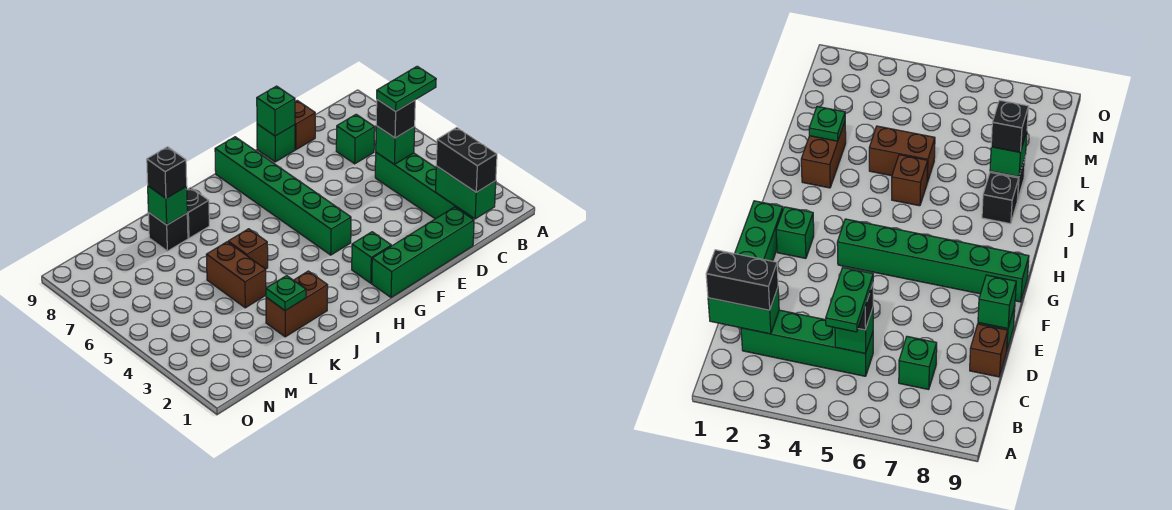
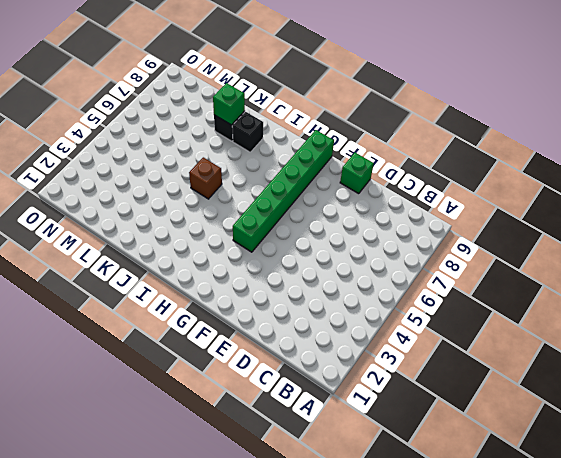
none -> green brick C2:C5 level 1
none -> green brick C7 level 1
none -> green brick D1:G1 level 1

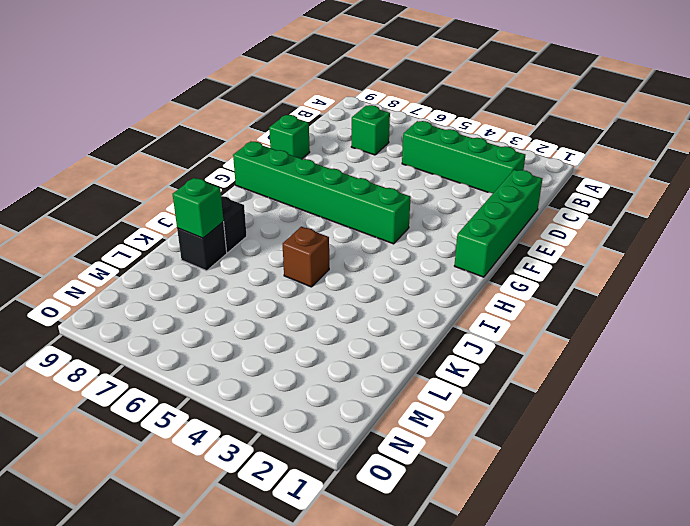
none -> brown brick D9 level 1
none -> green brick G2 level 1
none -> brown brick J2:K2 level 1

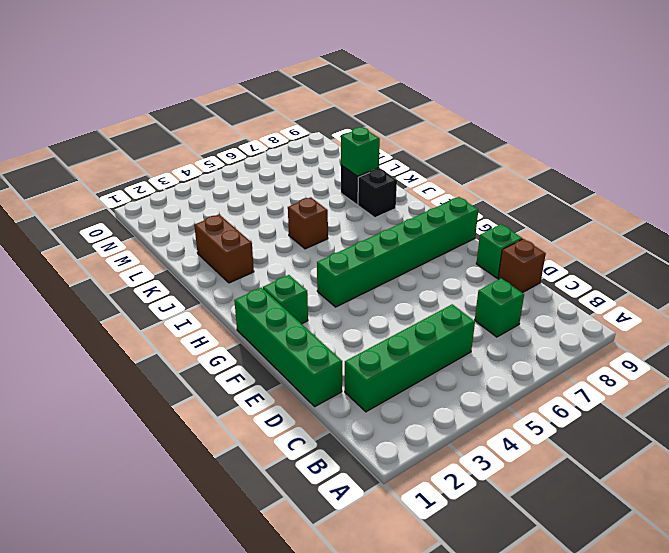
none -> brown brick K4:K5 level 1
none -> green brick C1:C2 level 2
none -> green brick C5 level 2

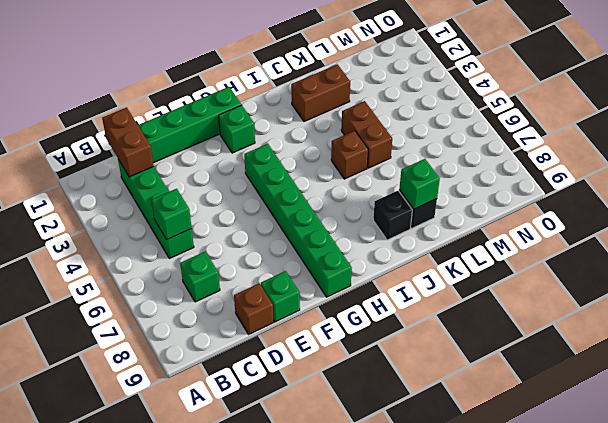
brown brick C1:C2 level 2 -> green brick C1:C2 level 2
none -> green brick E9 level 2
none -> green plate K2 level 2
none -> black brick C1:C2 level 3

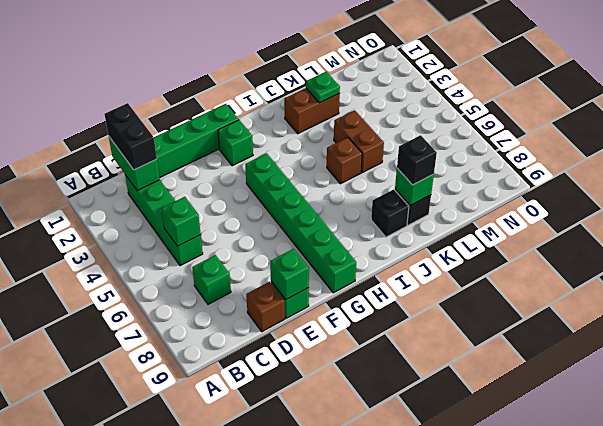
none -> black brick C5 level 3
none -> green plate B5:C5 level 4

